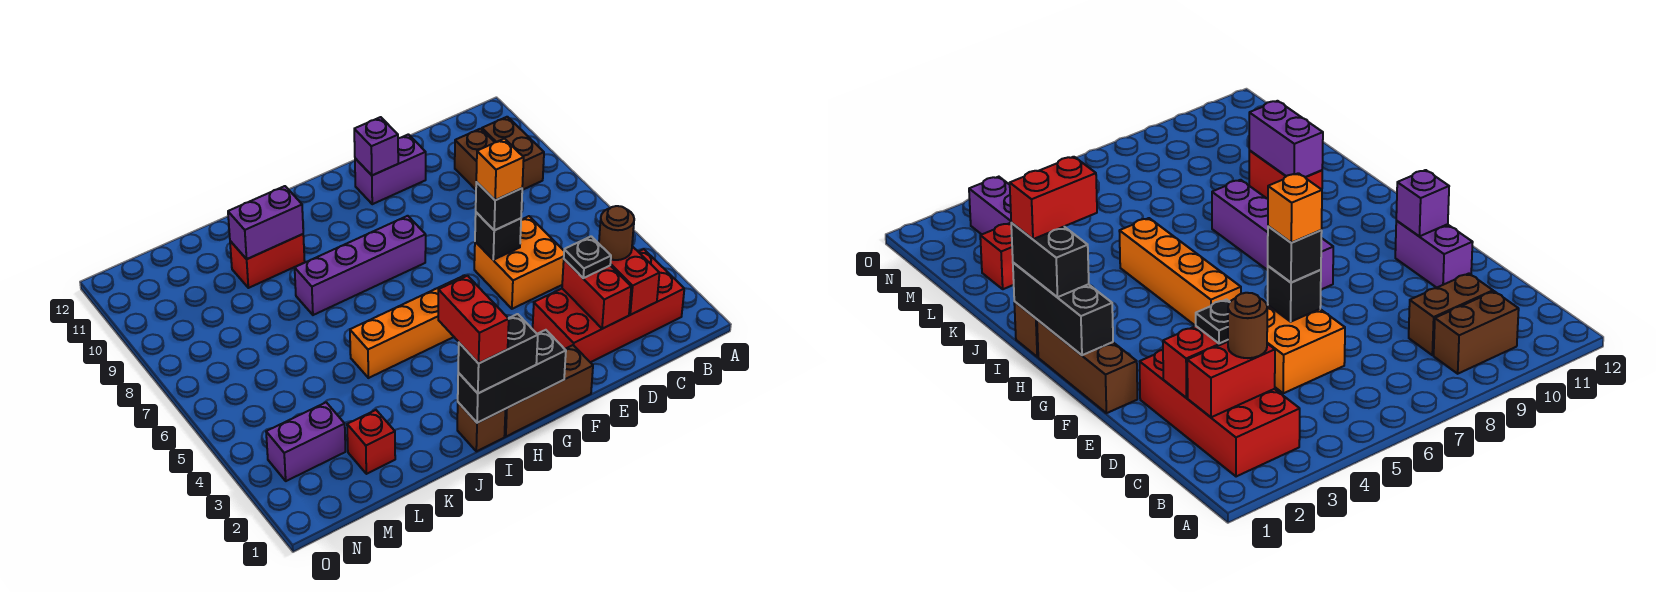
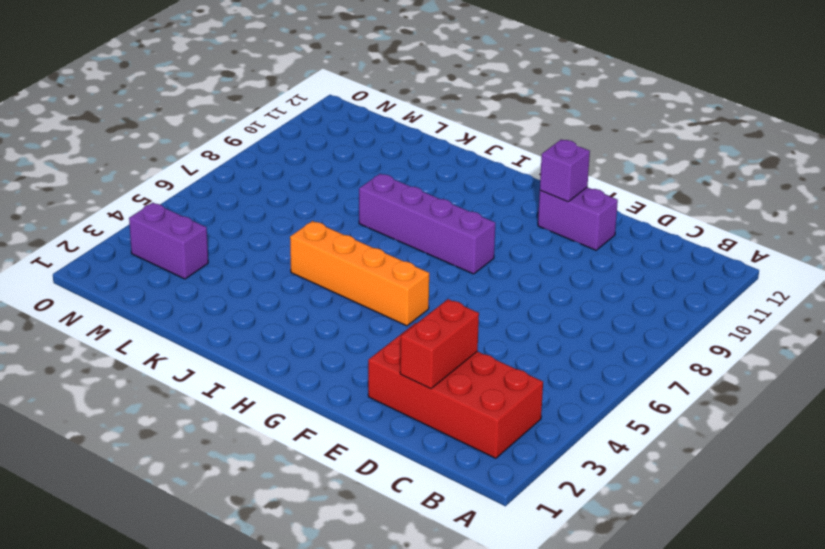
none -> brown brick B9:B10 level 1
none -> brown brick C9:C10 level 1
none -> orange brick D5:E6 level 1

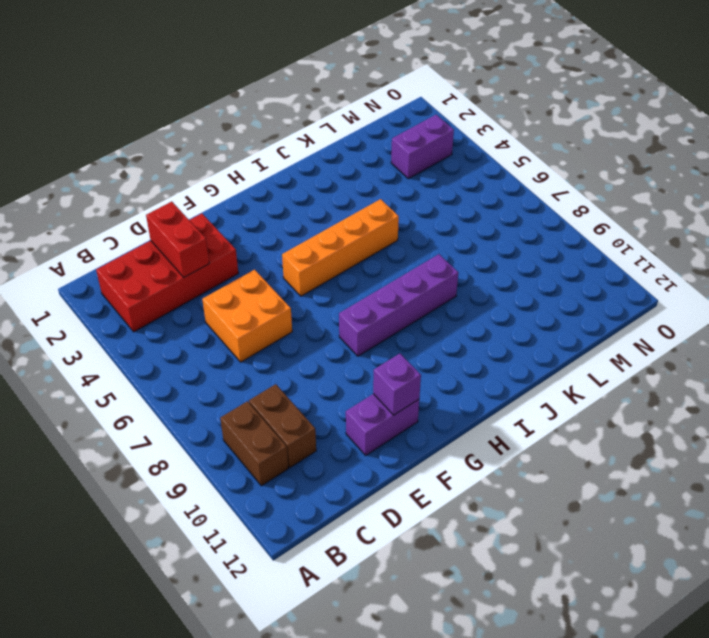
none -> brown brick F1:H1 level 1
none -> brown brick I1 level 1
none -> red brick J10:K10 level 1

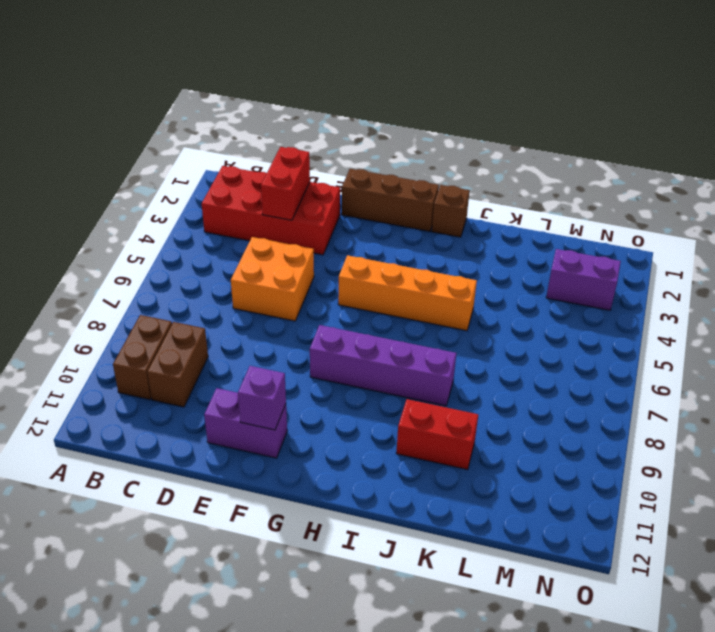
none -> red brick L2 level 1
none -> red brick C2:C3 level 2
none -> black brick E6 level 2

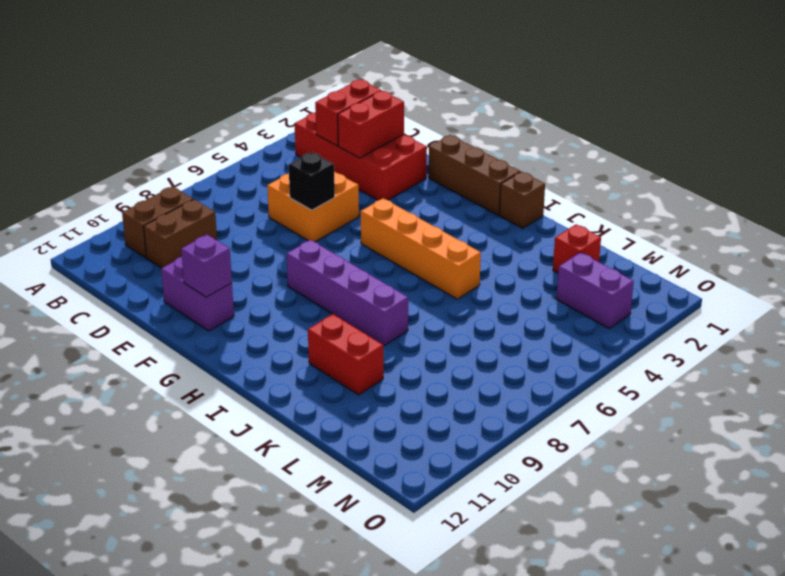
none -> black brick G1:I1 level 2
none -> purple brick J10:K10 level 2
none -> brown round brick C3 level 3

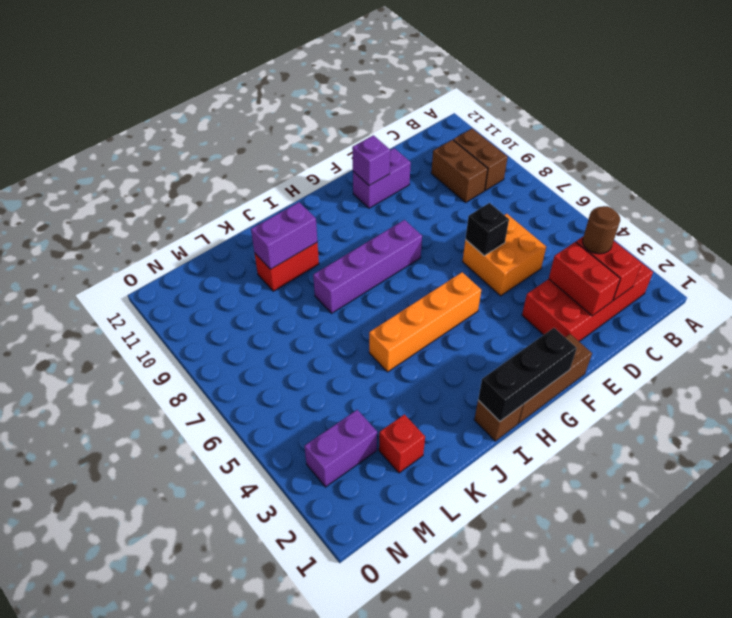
none -> black plate D3 level 3
none -> black brick E6 level 3
none -> black brick H1:I1 level 3

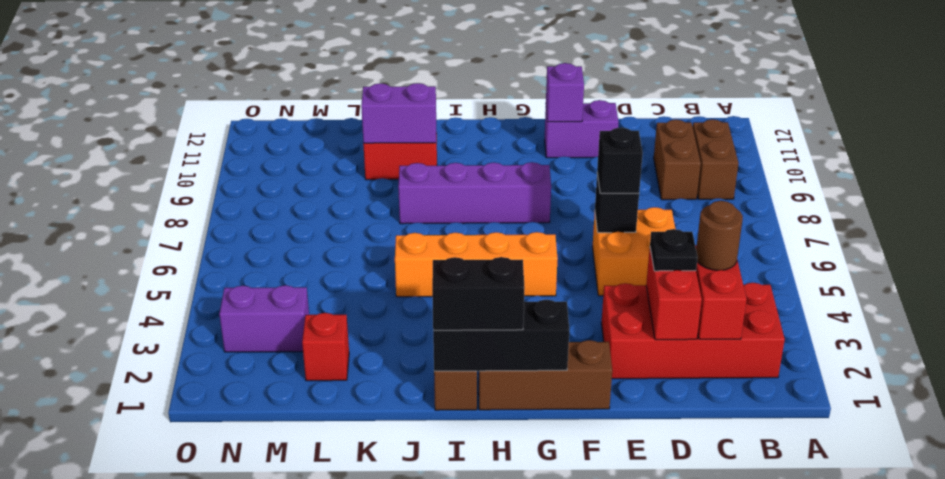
none -> orange brick E6 level 4
none -> red brick I1:I2 level 4

